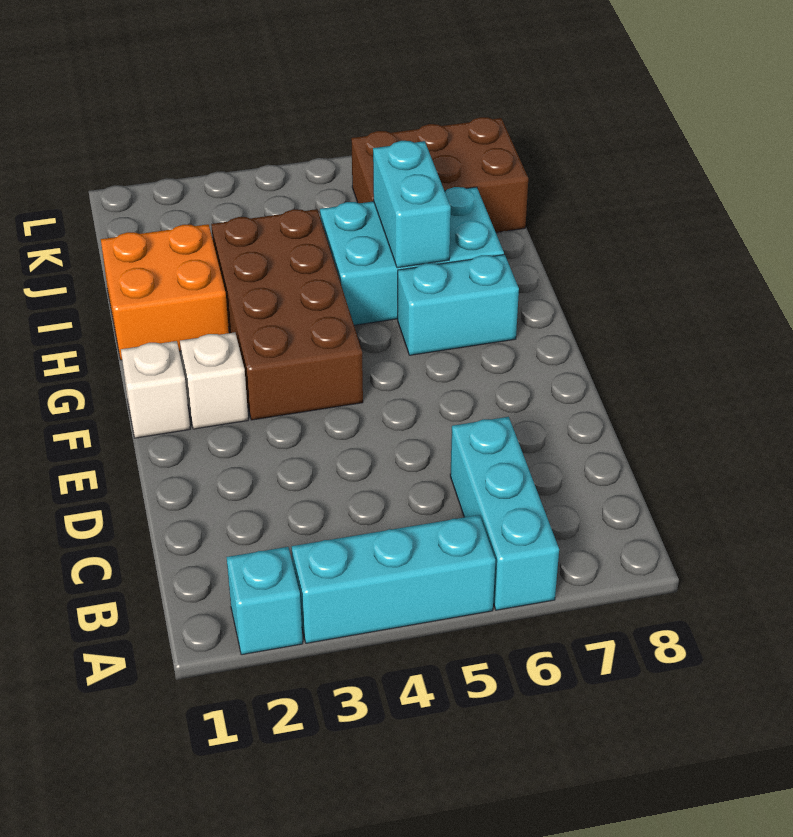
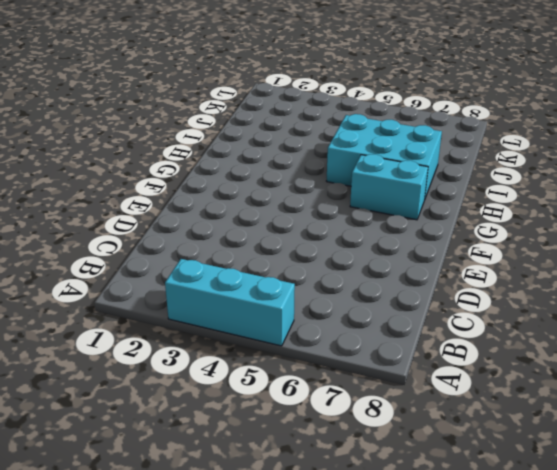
none -> cyan brick A2 level 1
none -> cyan brick A6:C6 level 1

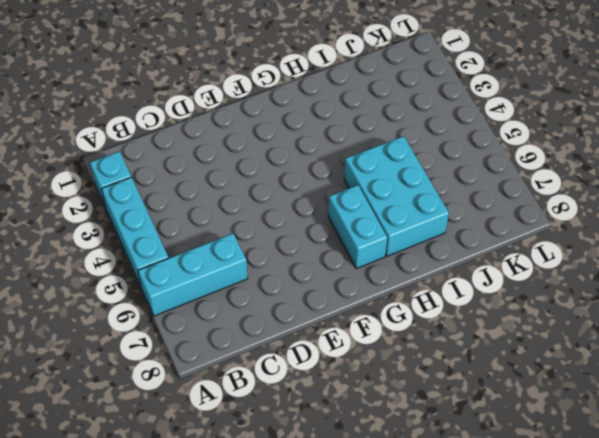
none -> white brick F1 level 1
none -> white brick F2 level 1

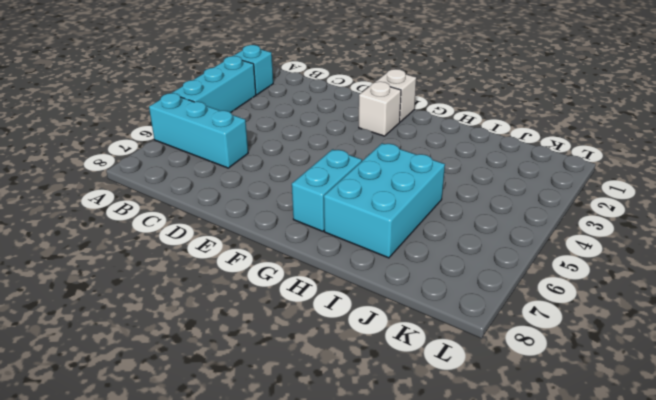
none -> brown brick F3:I4 level 1
none -> orange brick H1:I2 level 1

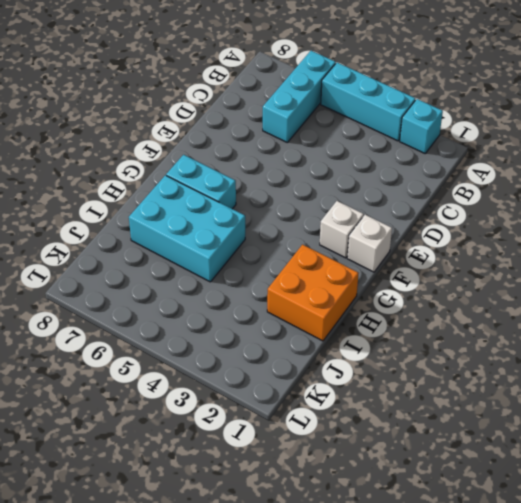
none -> brown brick F3:I4 level 1
none -> brown brick J6:K8 level 1

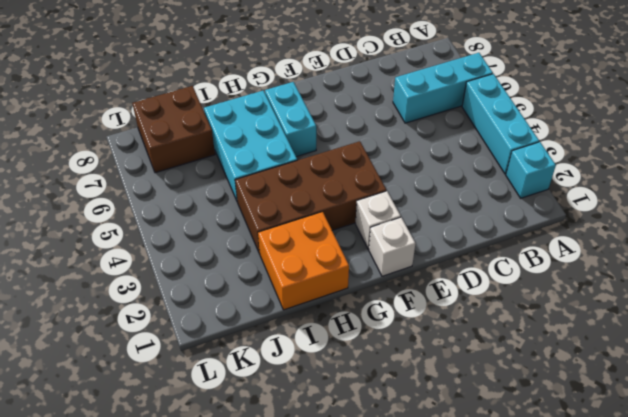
brown brick J7:K8 level 1 -> brown brick J6:K8 level 1
none -> cyan brick H6:I6 level 2

